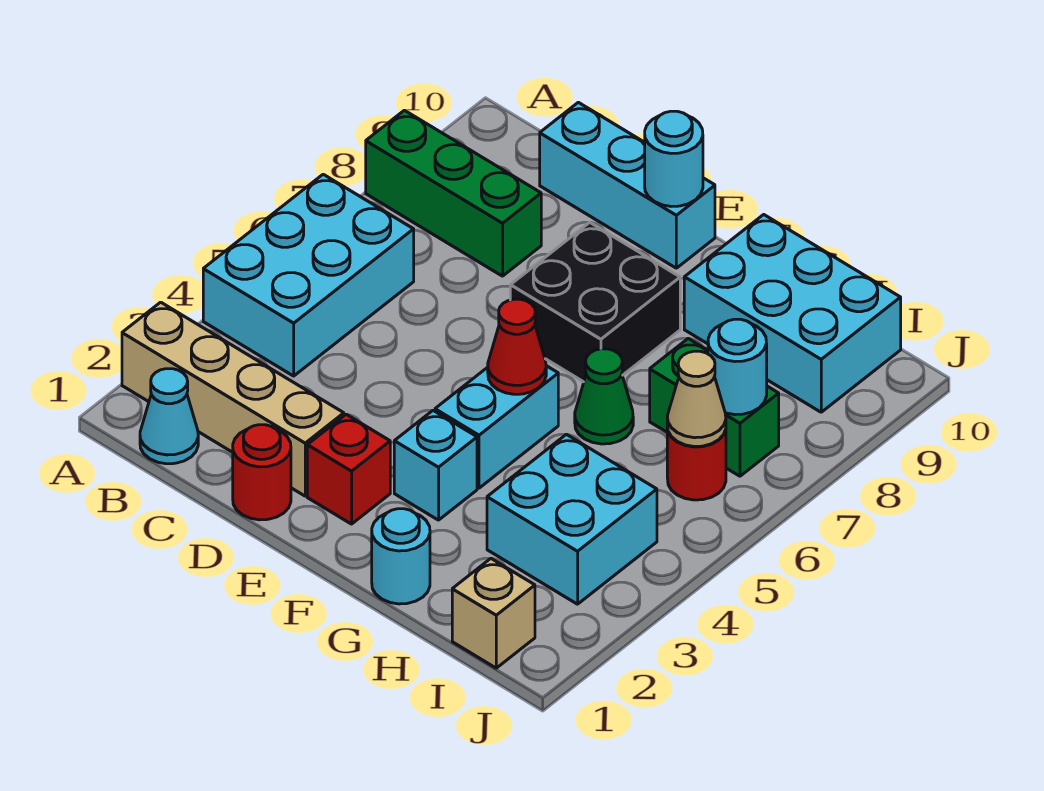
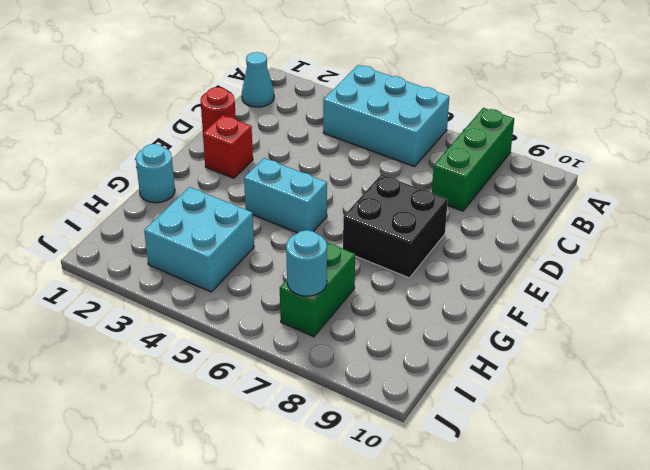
none -> tan brick A2:D2 level 1
none -> cyan brick C10:E10 level 1
none -> cyan brick F3 level 1

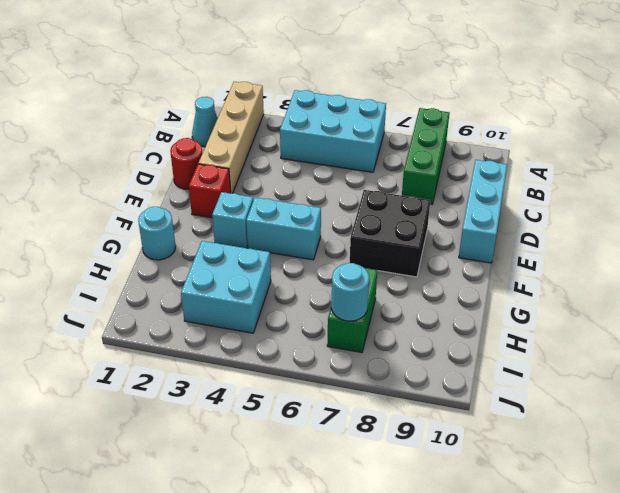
none -> green cone G6 level 1
none -> cyan brick G9:I10 level 1
none -> tan brick I1 level 1

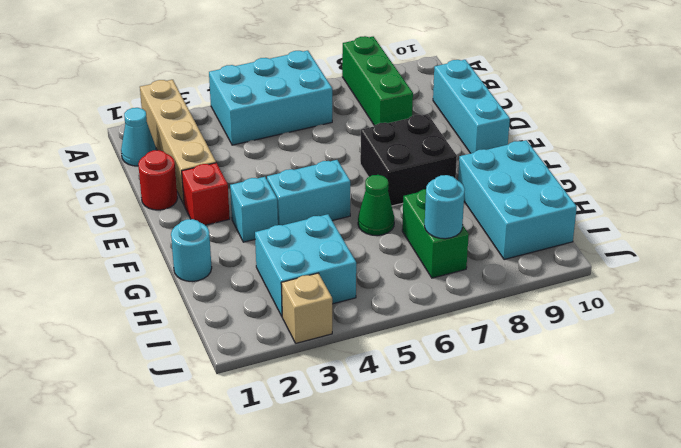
tan brick J3 level 1 -> tan brick I1 level 1
none -> red round brick I6 level 1
none -> cyan round brick E10 level 2
none -> red cone F5 level 2

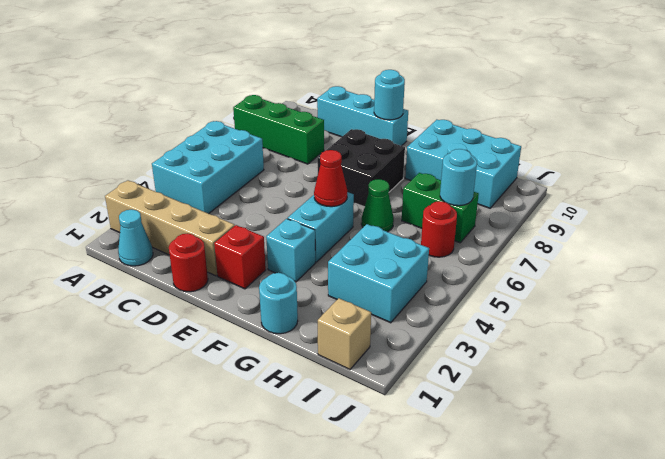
none -> tan cone I6 level 2

